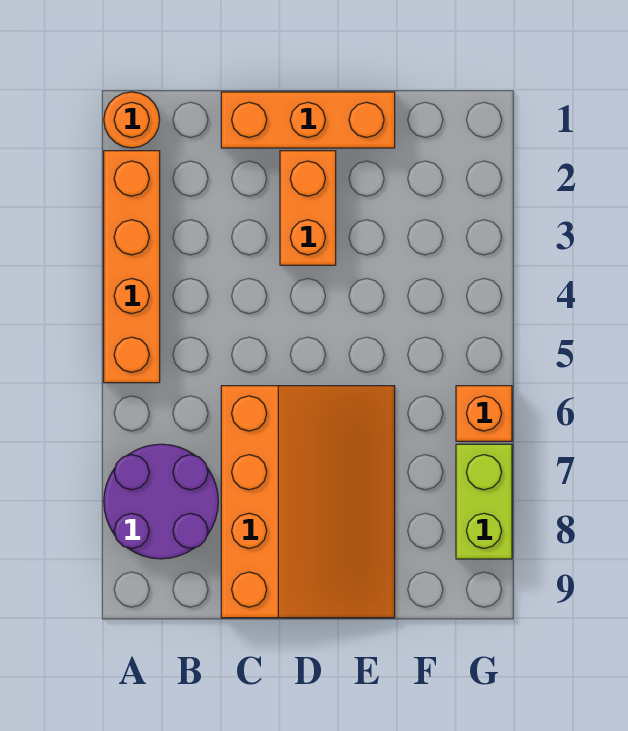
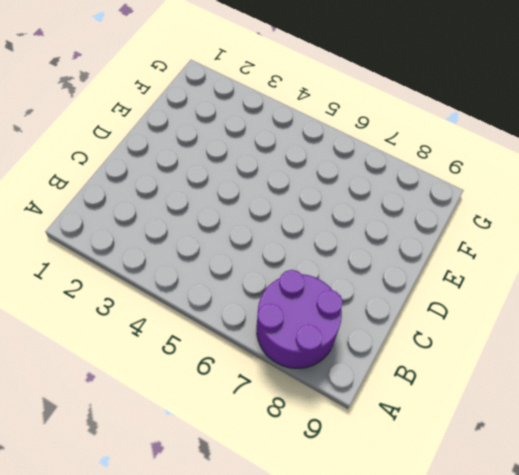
none -> orange round brick A1 level 1
none -> orange brick A2:A5 level 1

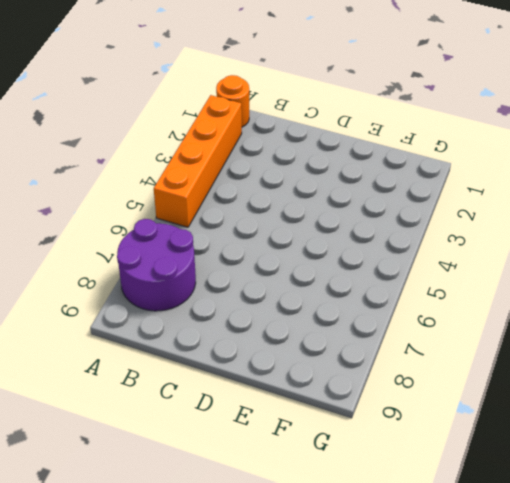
none -> orange brick C1:E1 level 1
none -> orange slope C6:E9 level 1 top C

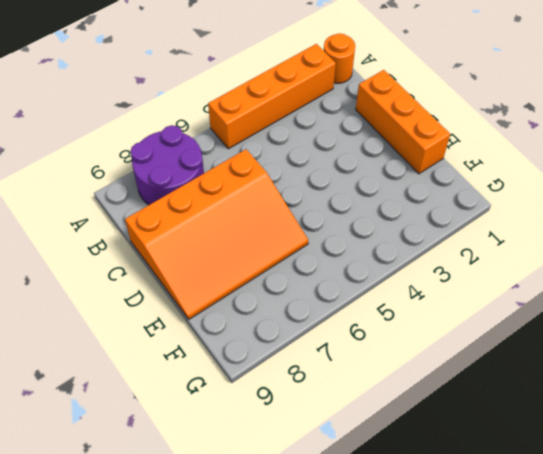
none -> orange brick D2:D3 level 1
none -> orange brick G6 level 1

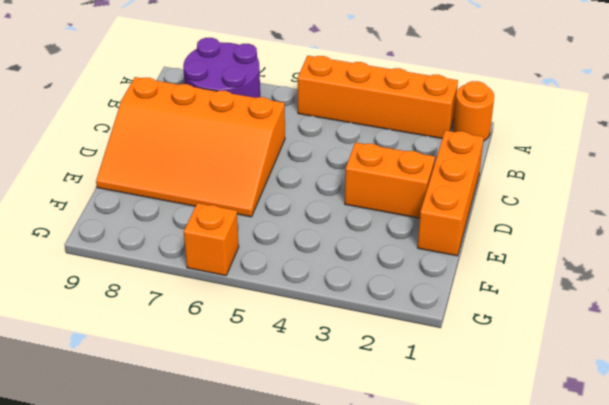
none -> lime brick G7:G8 level 1

